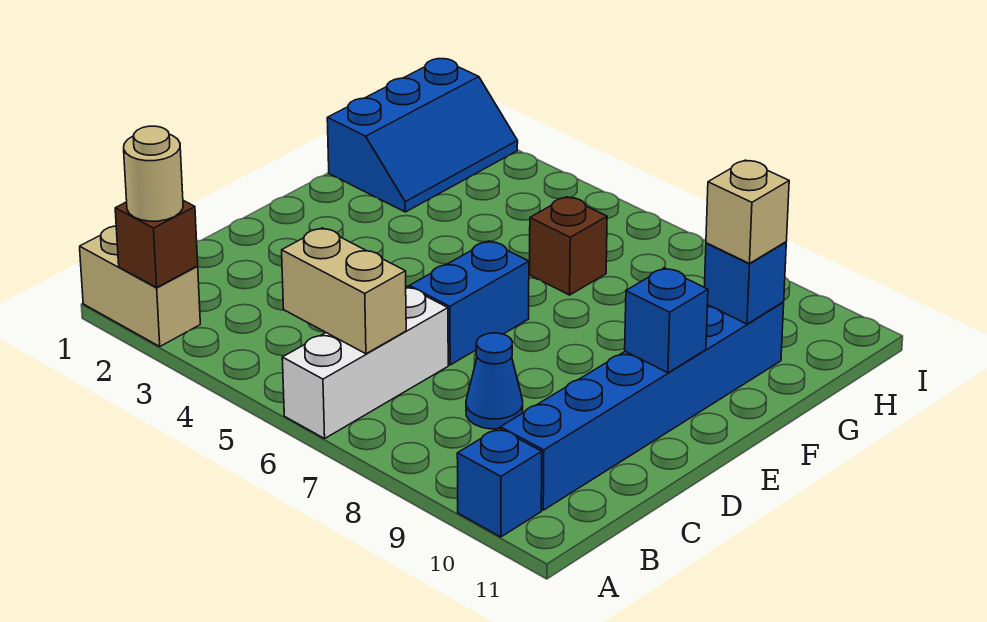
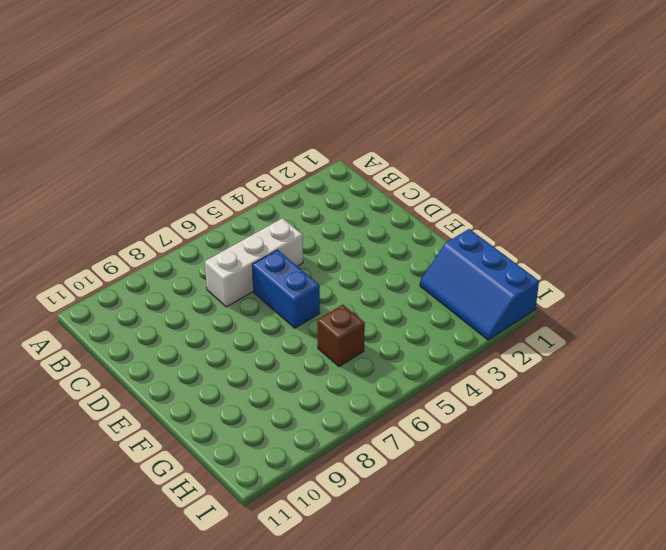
white brick C5:C7 level 1 -> white brick A6:C6 level 1
none -> tan brick A1:A2 level 1
none -> blue brick A10 level 1
none -> blue brick B10:G10 level 1

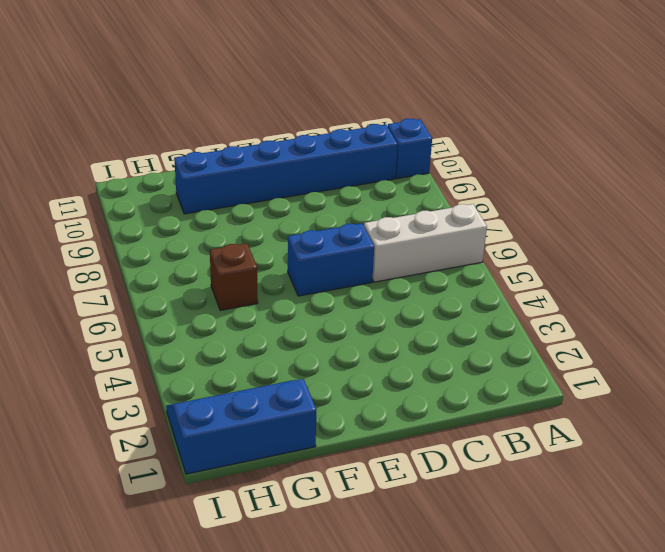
none -> tan brick A1:A2 level 1
none -> blue cone C8 level 1
none -> brown brick A2 level 2

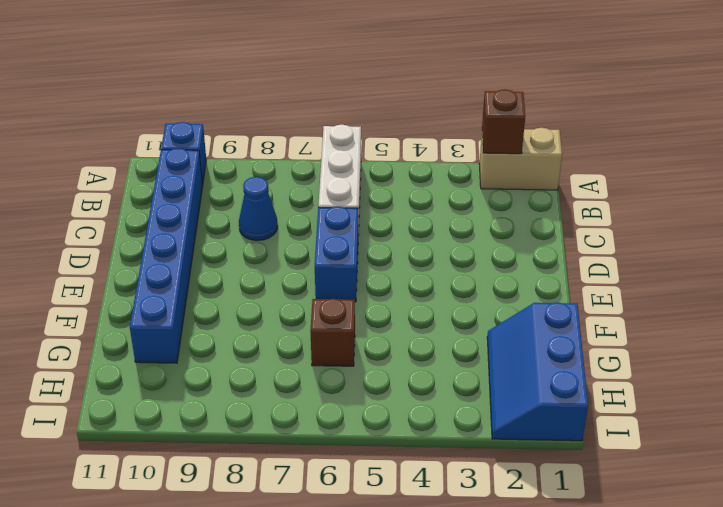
none -> tan brick B5:B6 level 2
none -> blue brick E10 level 2
none -> blue brick G10 level 2

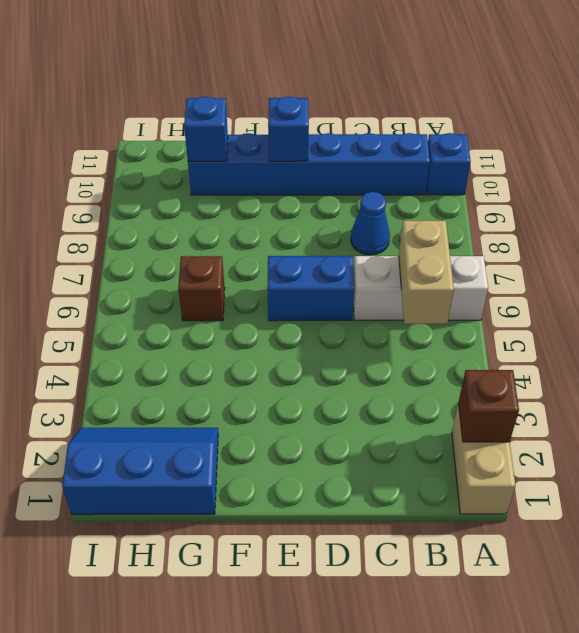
none -> tan round brick A2 level 3
none -> tan brick G10 level 3

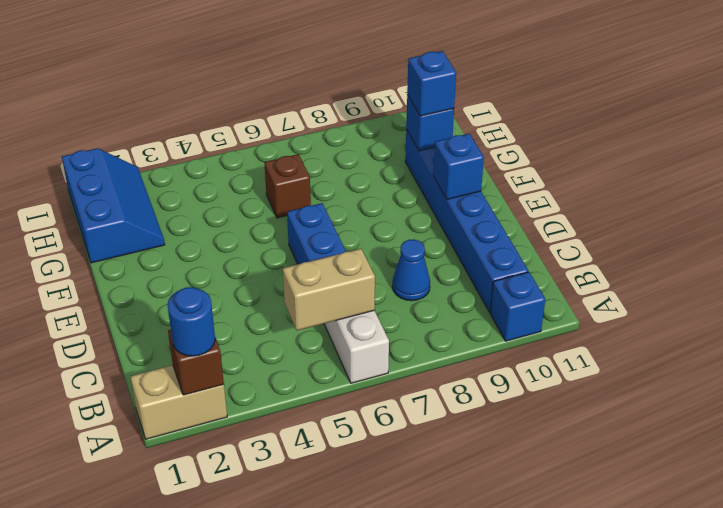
blue round brick A2 level 3 -> tan round brick A2 level 3
blue brick G10 level 3 -> tan brick G10 level 3

